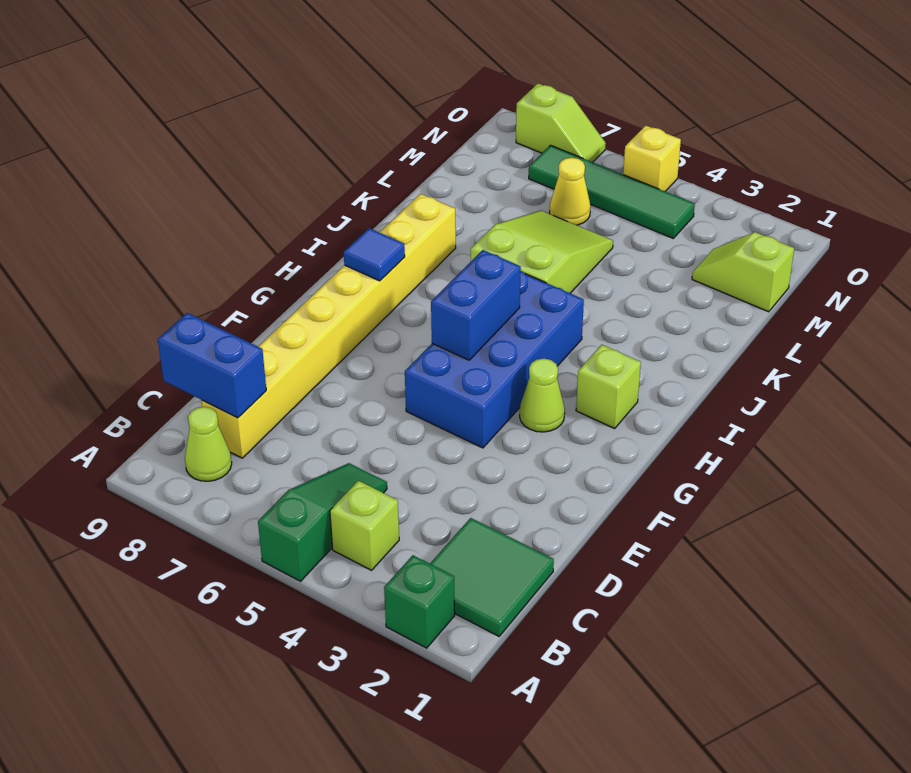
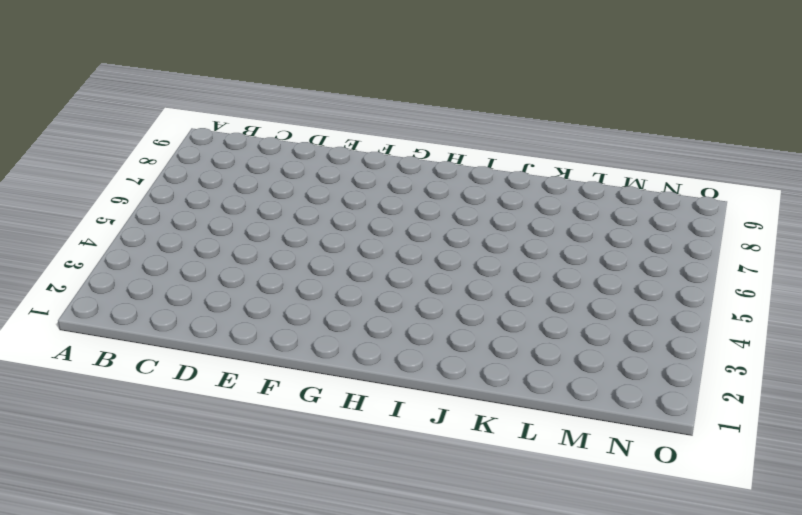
none -> green brick A2 level 1
none -> green slope A5:C5 level 1 top A
none -> green tile B1:C2 level 1

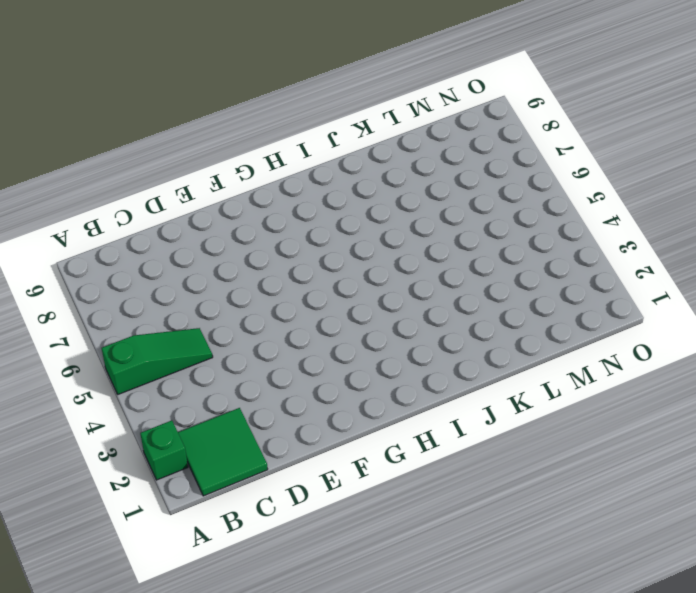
none -> lime brick B4 level 1
none -> lime cone B8 level 1
none -> yellow brick C8:J8 level 1

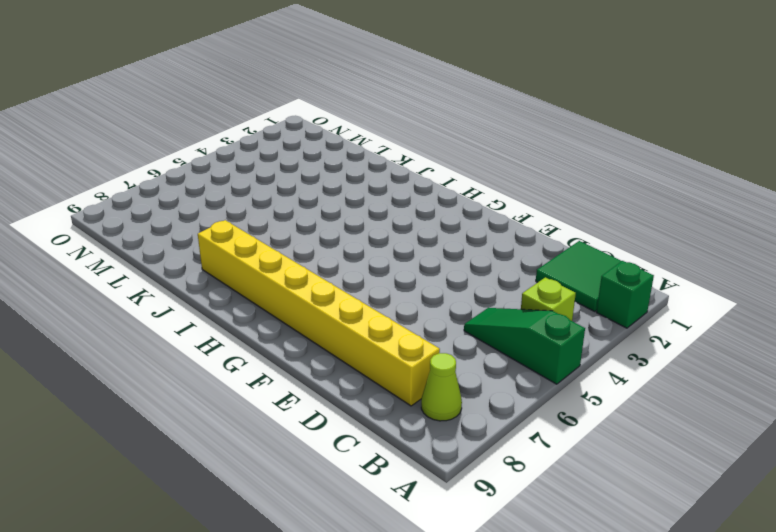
none -> blue brick F4:I5 level 1
none -> lime cone G3 level 1
none -> lime brick H2 level 1

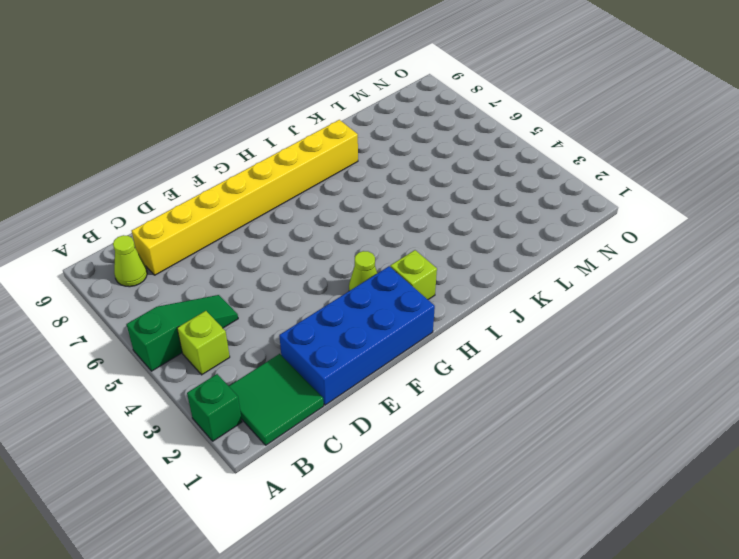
blue brick D1:G2 level 1 -> blue brick F4:I5 level 1
none -> lime slope J5:L6 level 1 top J
none -> lime slope M1:M2 level 1 top 1
none -> yellow cone M6 level 1

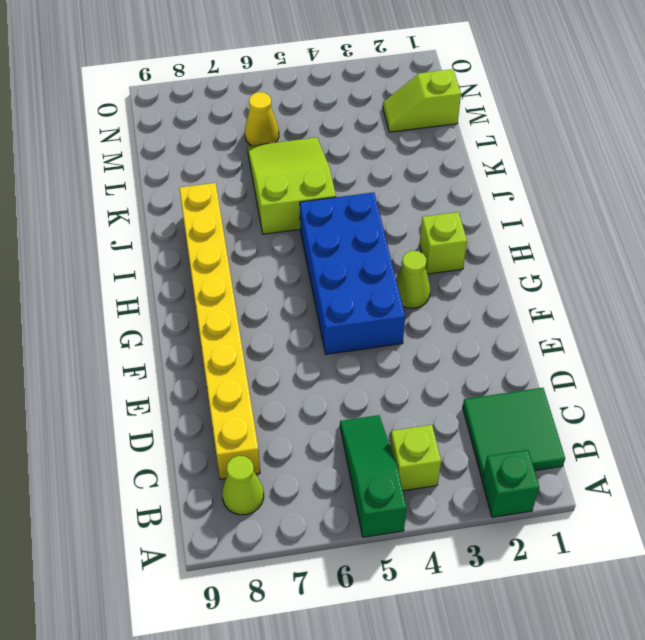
none -> green tile N4:N7 level 1
none -> yellow brick O5 level 1
none -> lime slope O7:O8 level 1 top 8

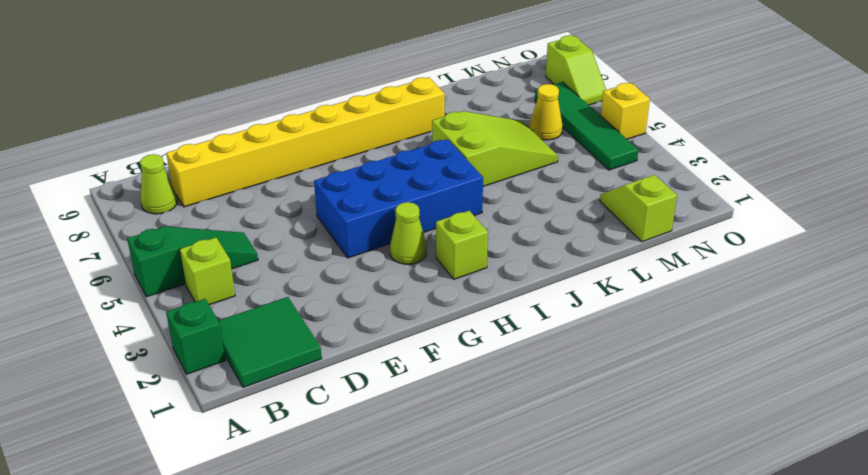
none -> blue brick C8:C9 level 2
none -> blue brick G5:H5 level 2
none -> blue tile H8 level 2

